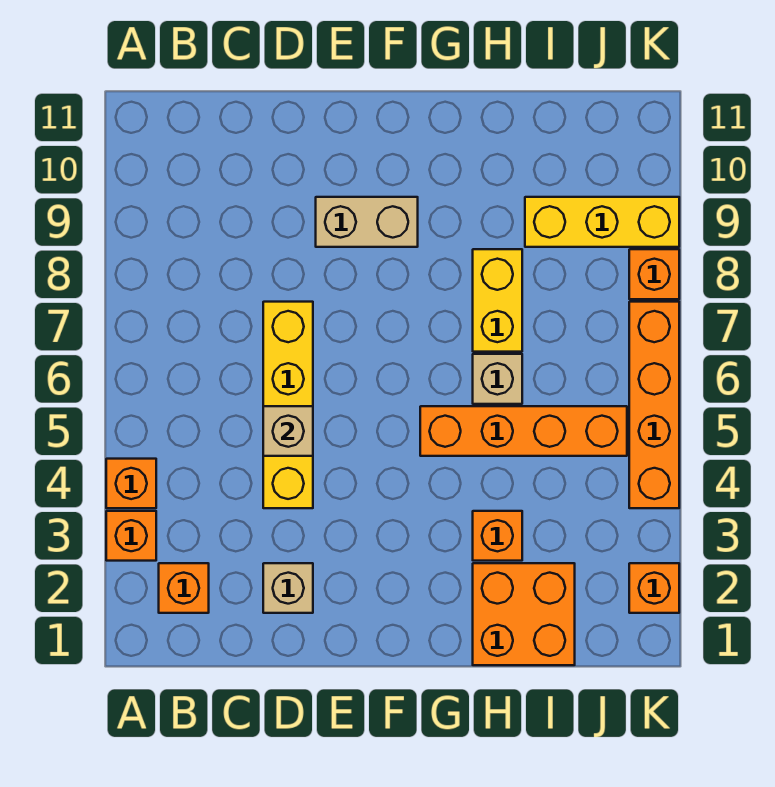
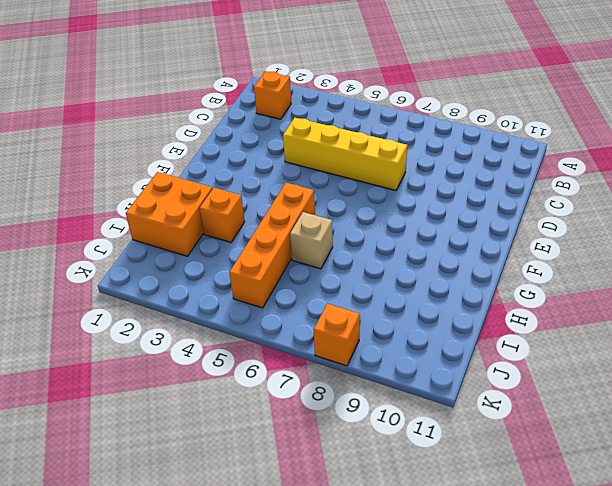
none -> orange brick A3 level 1
none -> orange brick A4 level 1
none -> tan brick D2 level 1

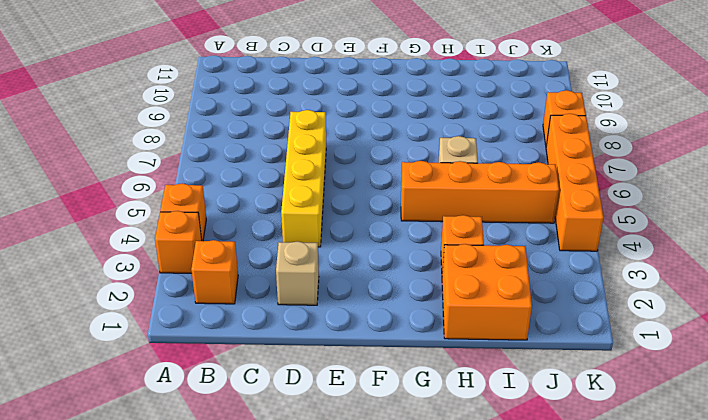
none -> tan brick E9:F9 level 1
none -> yellow brick H7:H8 level 1
none -> yellow brick I9:K9 level 1

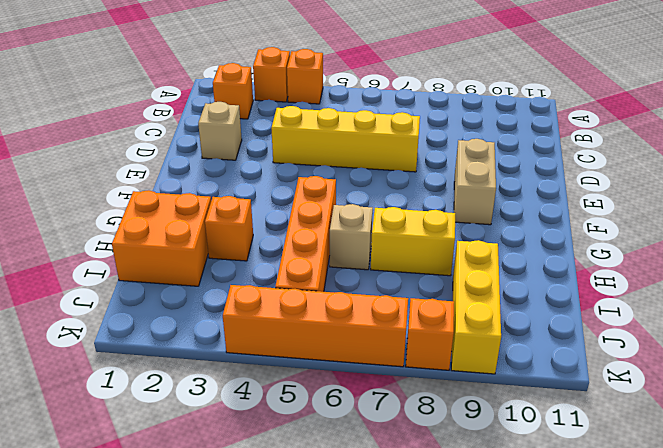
none -> orange brick K2 level 1
none -> tan brick D5 level 2

